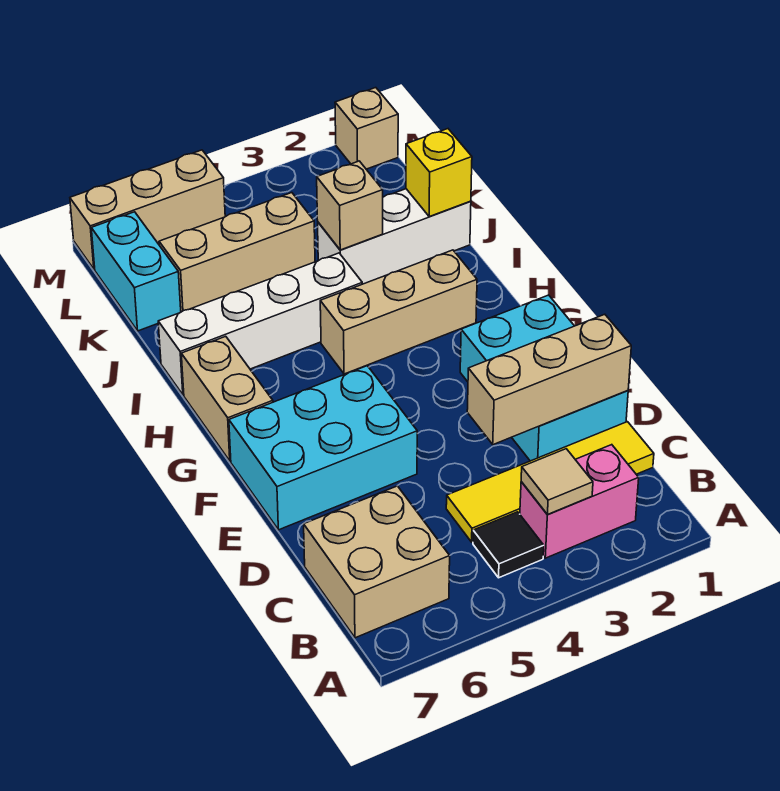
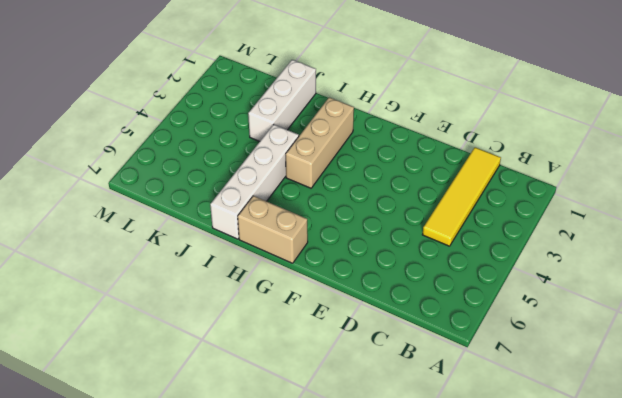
none -> pink brick B2:B3 level 1
none -> black tile B4 level 1
none -> tan brick B6:C7 level 1

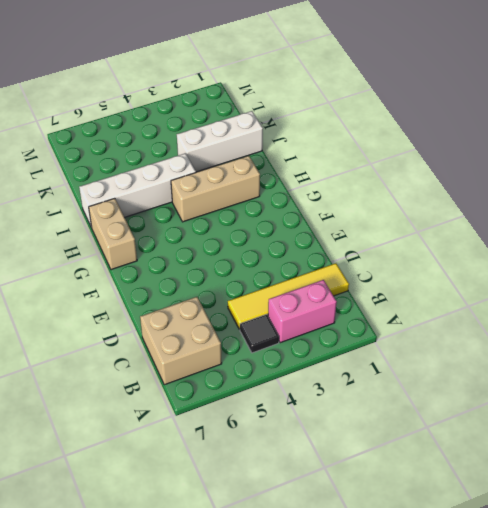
none -> cyan brick D1:F2 level 1
none -> cyan brick E5:F7 level 1
none -> tan brick K4:K6 level 1

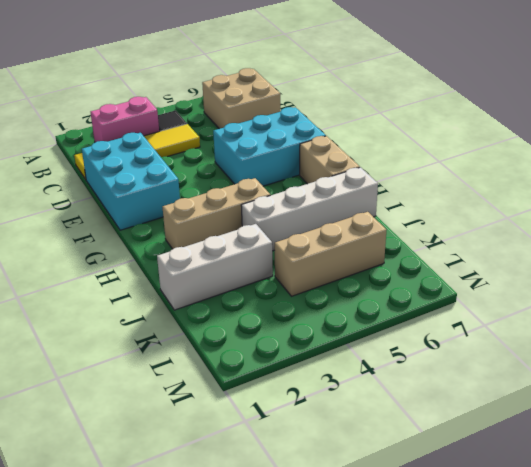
none -> cyan brick K7:L7 level 1
none -> tan brick M1 level 1
none -> tan brick M5:M7 level 1

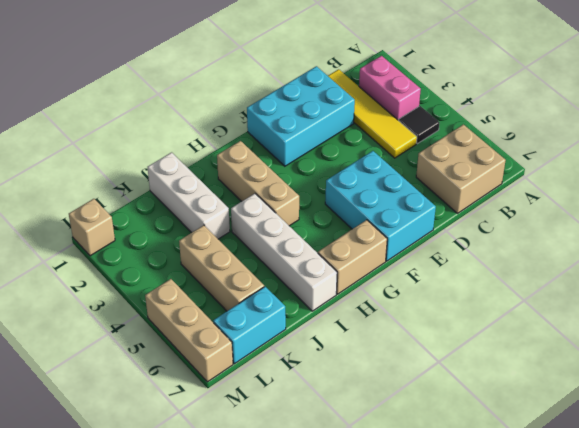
none -> tan tile B3 level 2
none -> tan brick D1:D3 level 2
none -> yellow brick J1 level 2

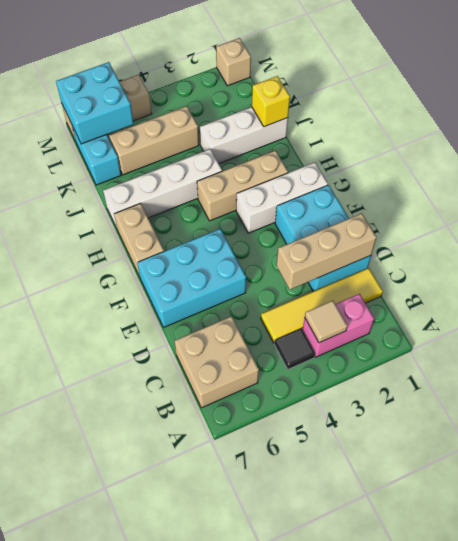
white brick G1:G3 level 1 -> none
cyan brick L6:M7 level 2 -> none
none -> tan brick J3 level 2

